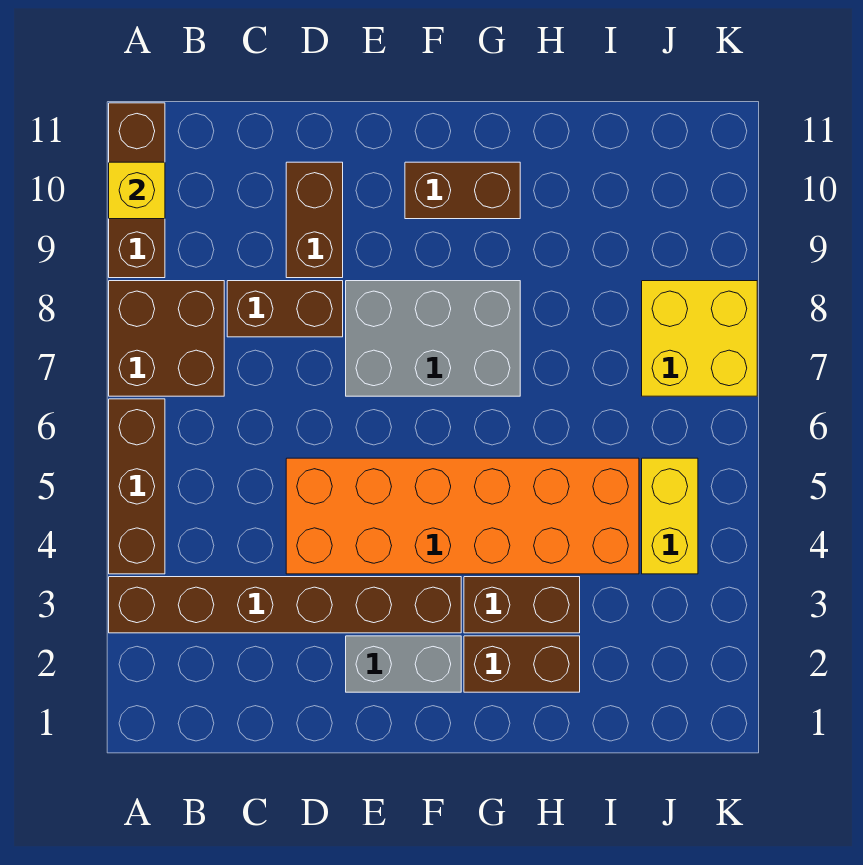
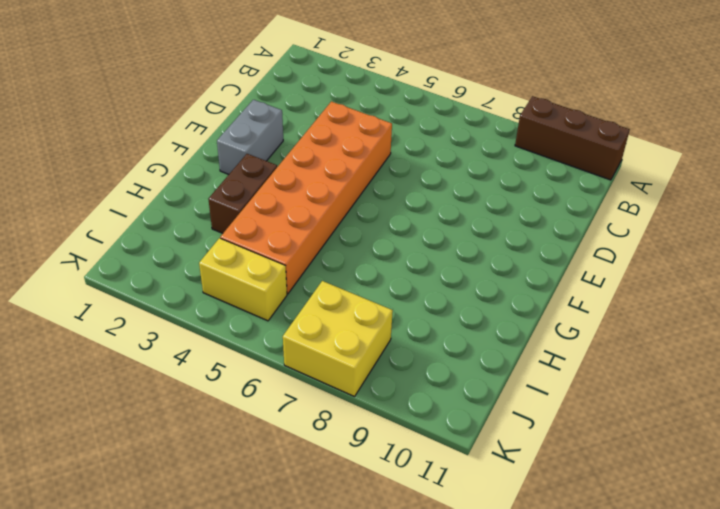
none -> brown brick A3:F3 level 1
none -> brown brick A4:A6 level 1
none -> brown brick A7:B8 level 1

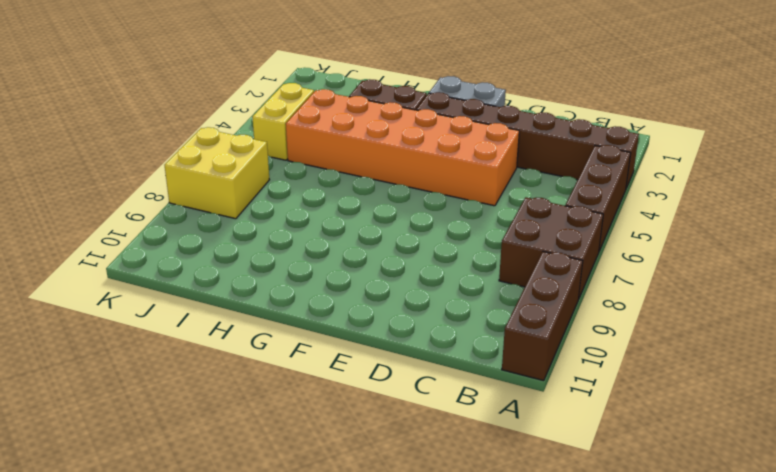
none -> brown brick C8:D8 level 1
none -> brown brick D9:D10 level 1
none -> grey brick E7:G8 level 1

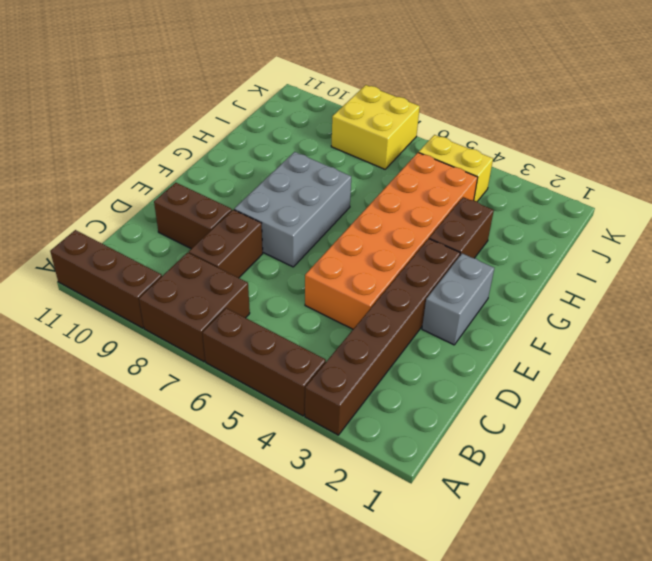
none -> brown brick F10:G10 level 1
none -> brown brick G2:H2 level 1
none -> yellow brick A10 level 2

